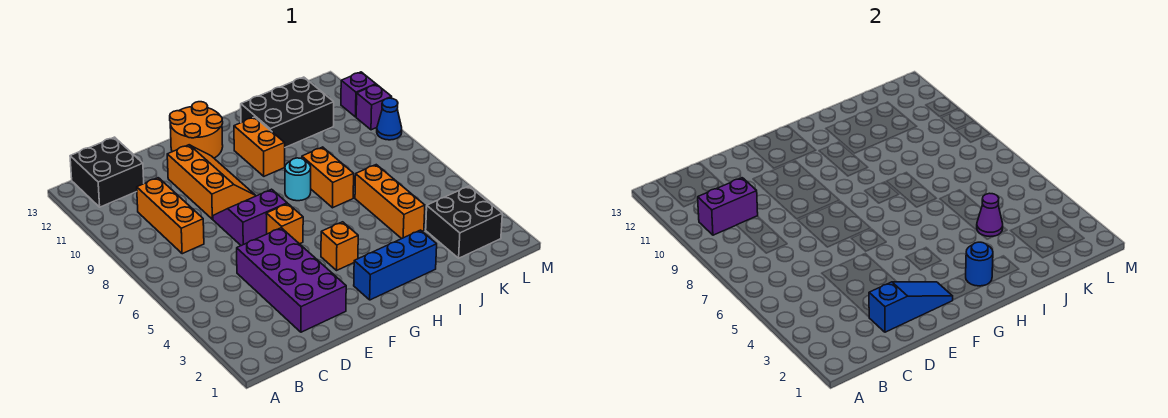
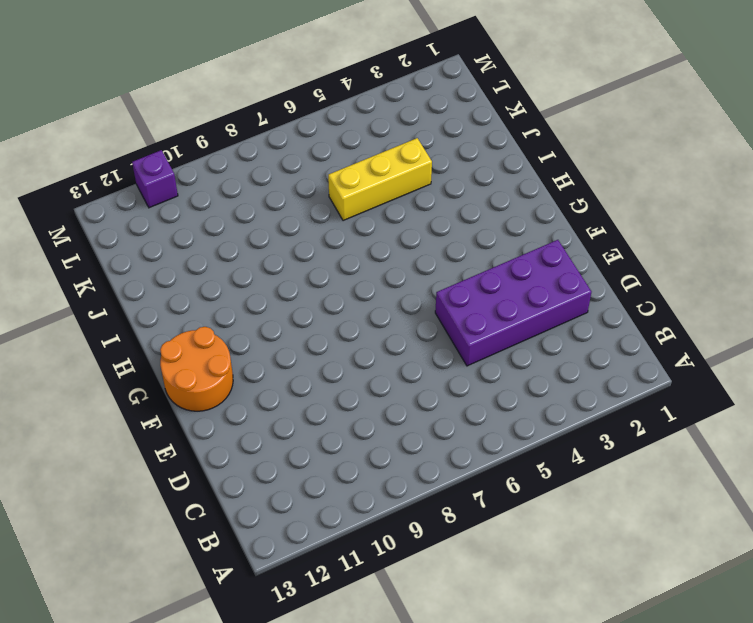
yellow brick J4:J6 level 1 -> orange brick J4:J6 level 1
none -> black brick B12:C13 level 1
none -> orange brick C8:C10 level 1
none -> purple slope E7:F8 level 1 top 7

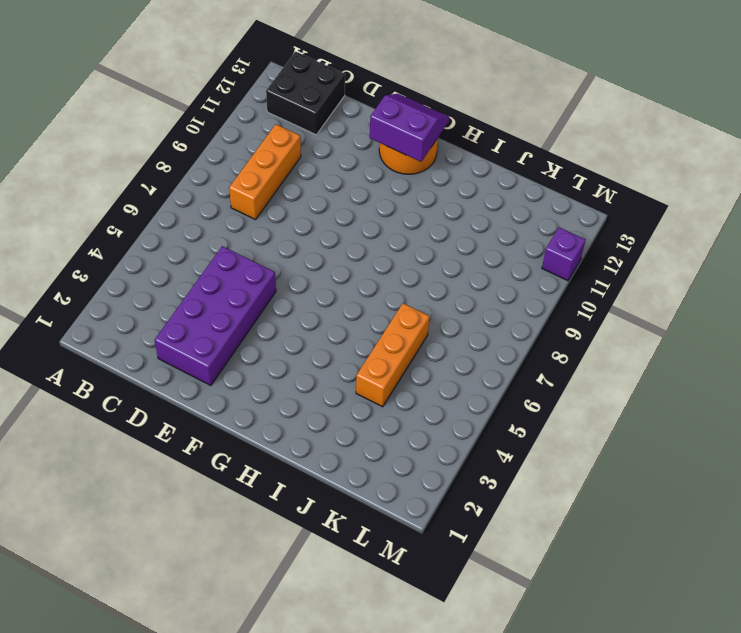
purple slope F12:G13 level 2 top 12 -> purple slope E7:F8 level 1 top 7
none -> orange slope E9:F11 level 1 top E
none -> orange brick F6 level 1
none -> blue brick G2:I2 level 1

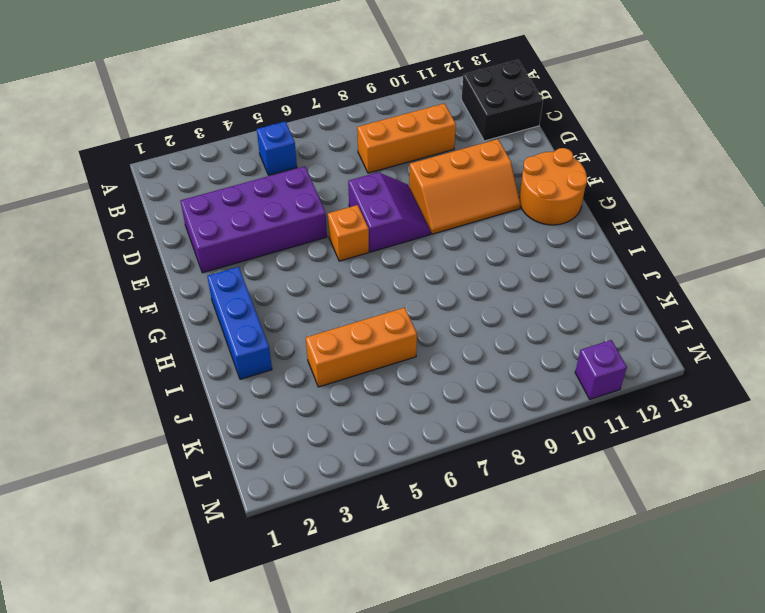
blue brick B5 level 1 -> none
none -> orange brick G4 level 1
none -> cyan round brick H8 level 1
none -> orange brick H10:H11 level 1

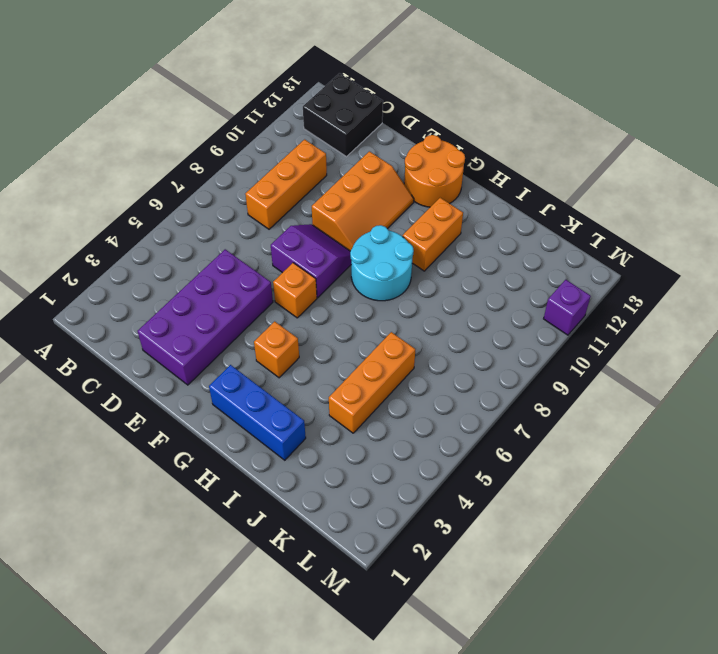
cyan round brick G8:H9 level 1 -> cyan round brick H8 level 1
none -> orange brick I7:I8 level 1
none -> black brick I11:K12 level 1
none -> black brick K2:L3 level 1

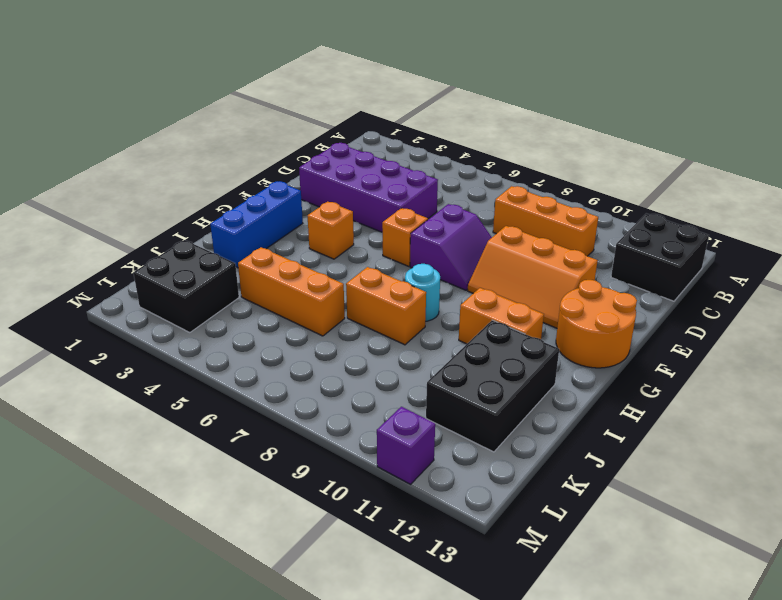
none -> blue cone M9 level 1
none -> purple brick M10 level 1
none -> purple brick B10:C10 level 2

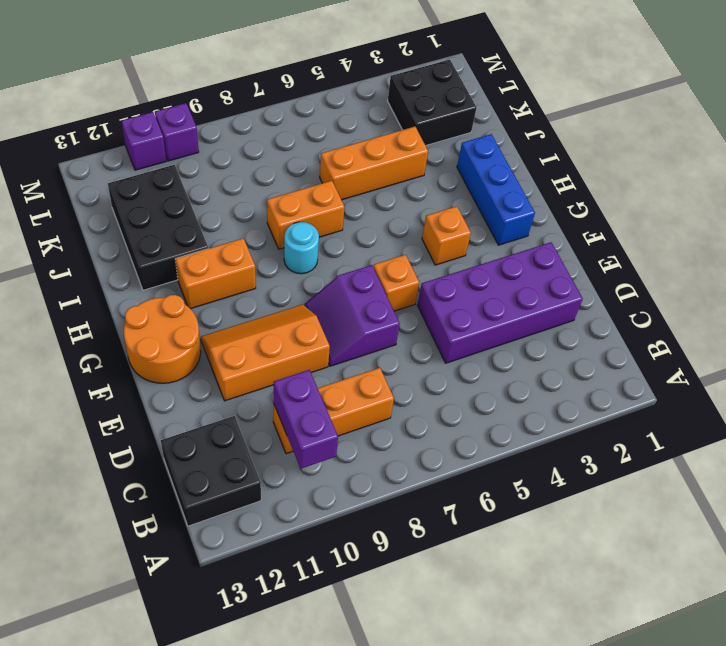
none -> blue cone M9 level 1
none -> blue slope D2:F2 level 2 top D
none -> blue round brick H2 level 2

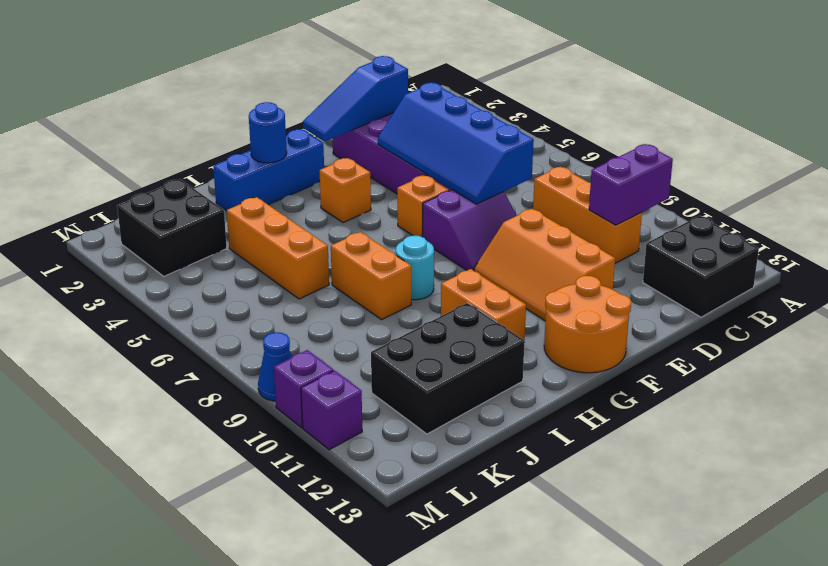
blue slope D4:E7 level 2 top D -> none
none -> purple cone J4 level 2

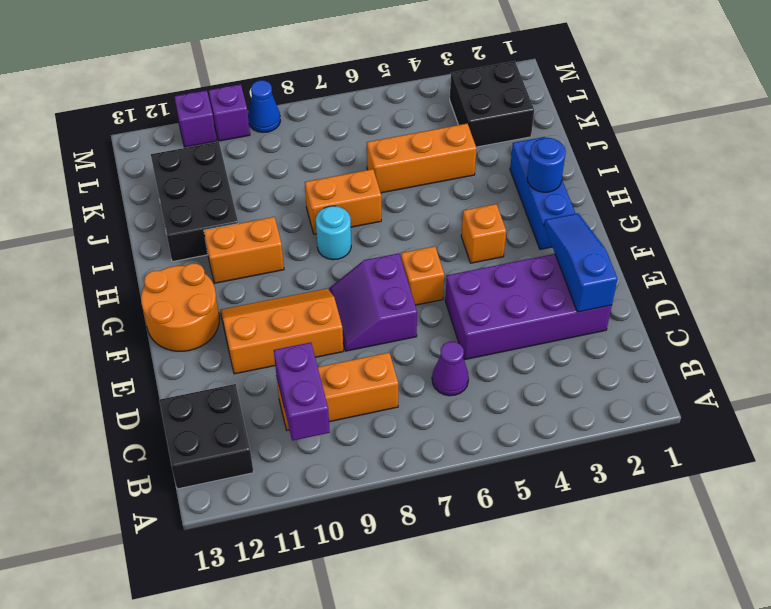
purple cone C6 level 1 -> purple cone J4 level 2

